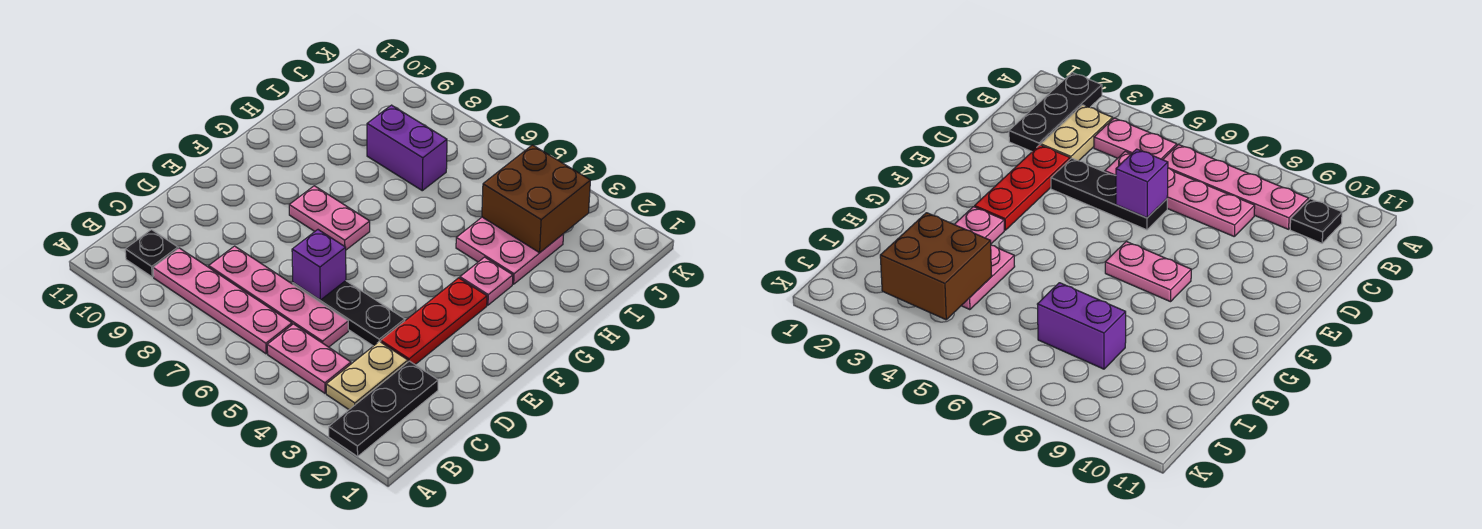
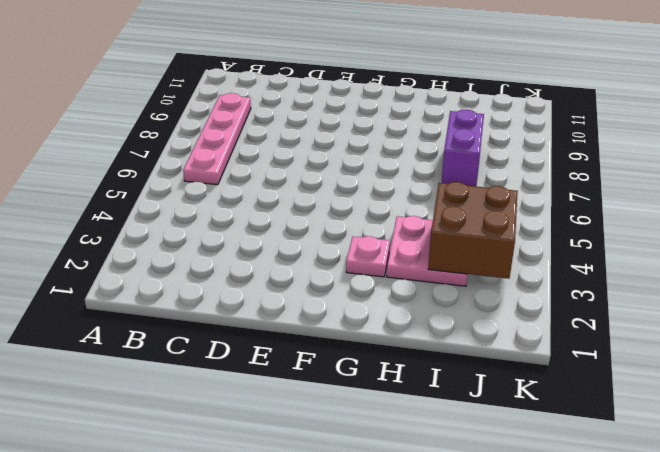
none -> black plate A2:C2 level 1
none -> tan plate B3:C3 level 1
none -> pink plate B4:B5 level 1

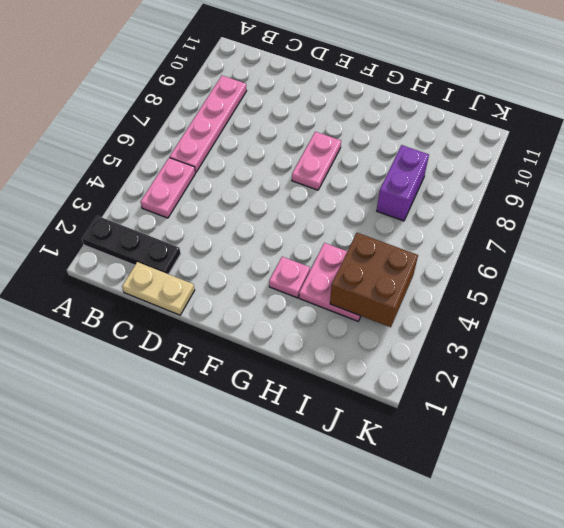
tan plate C1:D1 level 1 -> tan plate B3:C3 level 1
none -> black plate B10 level 1
none -> pink plate C5:C8 level 1
none -> red plate D3:F3 level 1

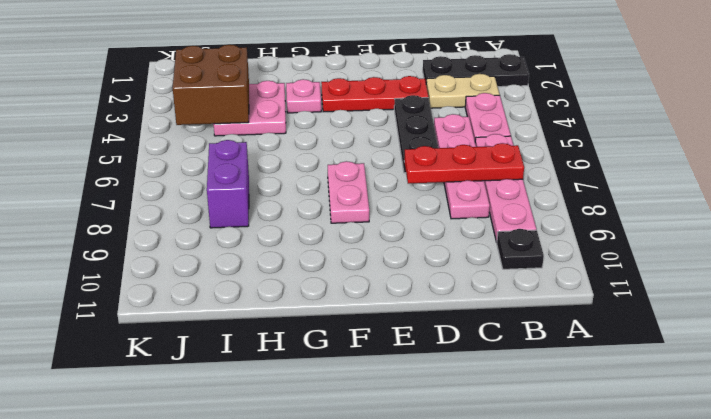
red plate B7:D7 level 2 -> none
none -> purple brick D6 level 2

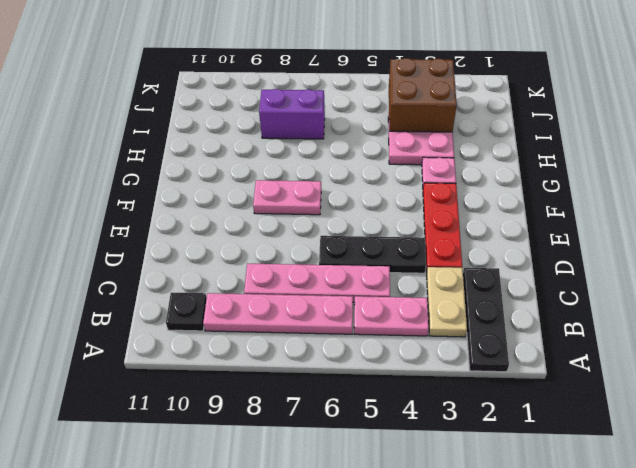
none -> purple brick D6 level 2

